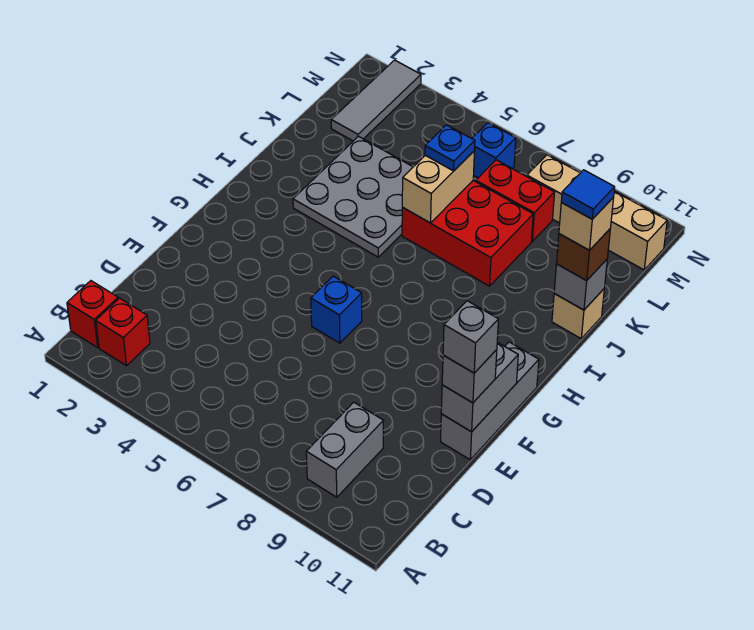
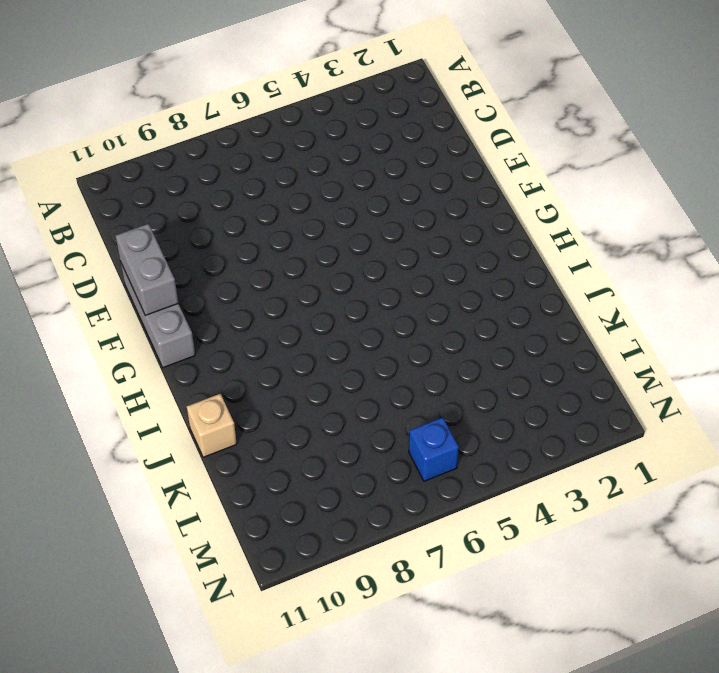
none -> red brick B1 level 1
none -> red brick B2 level 1
none -> grey brick B9:C9 level 1

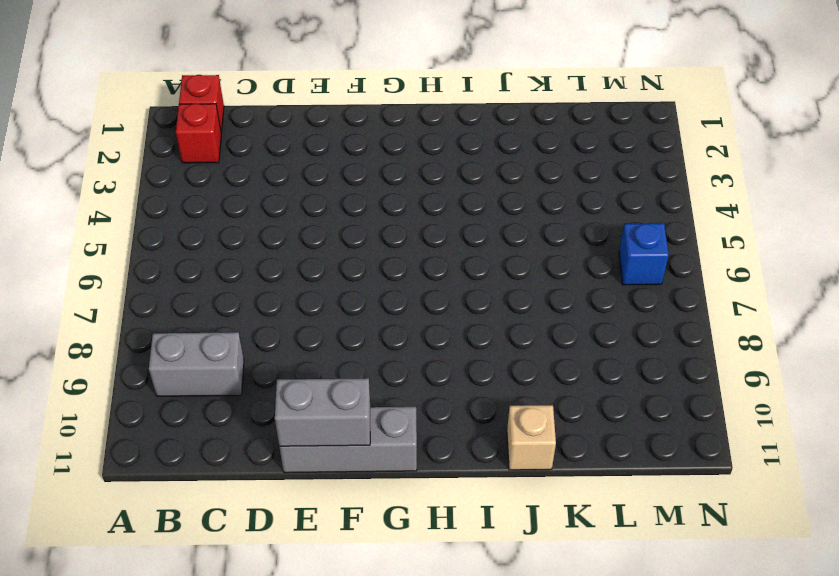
none -> blue brick F6 level 1
none -> grey plate I3:K5 level 1
none -> red brick J6:K8 level 1

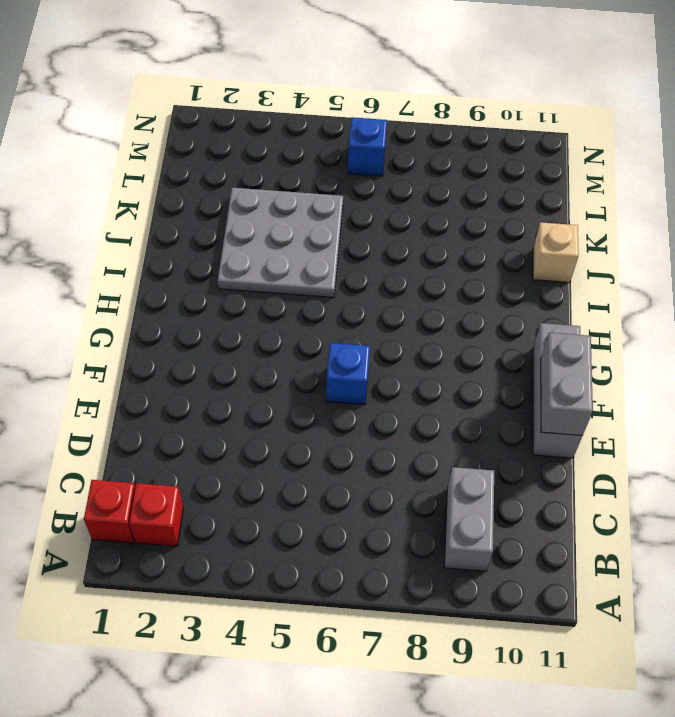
none -> red brick J6:K8 level 1
none -> grey tile L2:N2 level 1
none -> red brick L7:L8 level 1

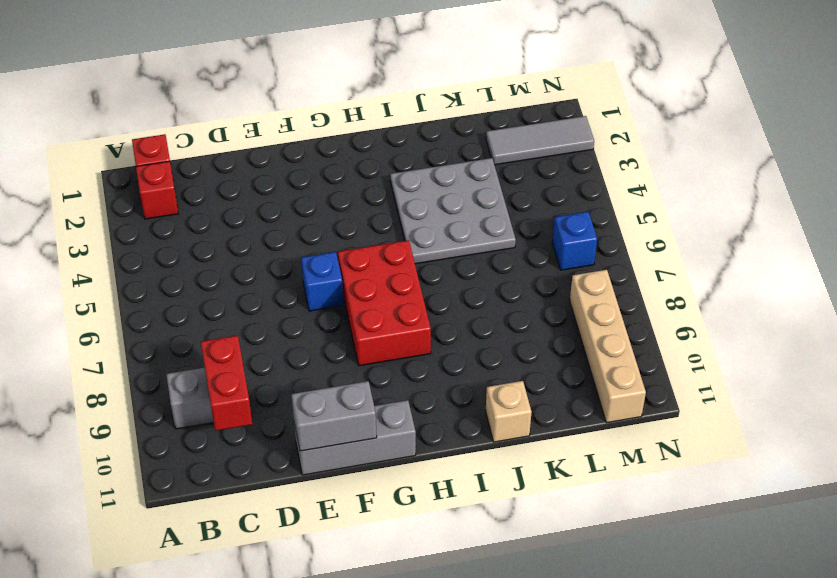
red brick C9:C10 level 2 -> red brick L7:L8 level 1
red brick G6:H8 level 1 -> red brick J6:K8 level 1
none -> tan brick J6:K6 level 2
none -> grey brick J11 level 2
none -> grey brick E11 level 3

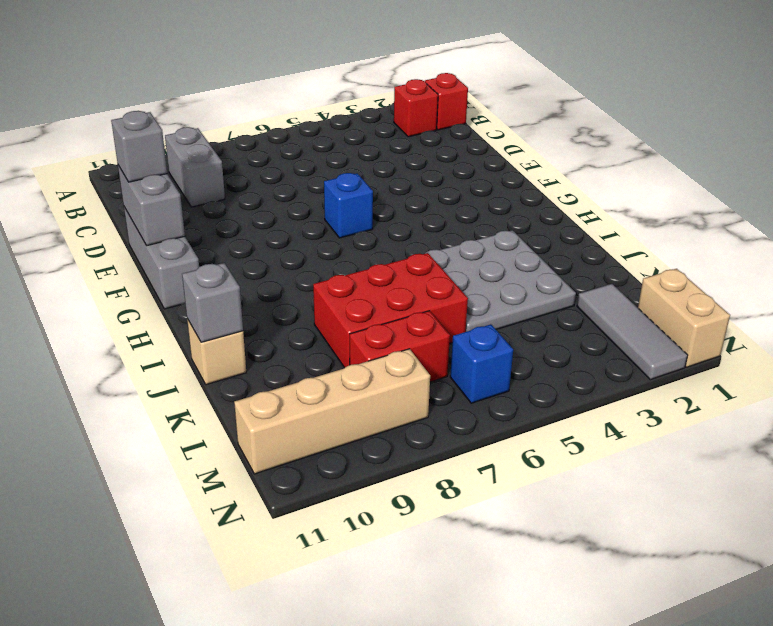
tan brick M1:N1 level 1 -> tan brick J6:K6 level 2
none -> brown brick J11 level 3
none -> blue plate K6 level 3
none -> grey brick E11 level 4

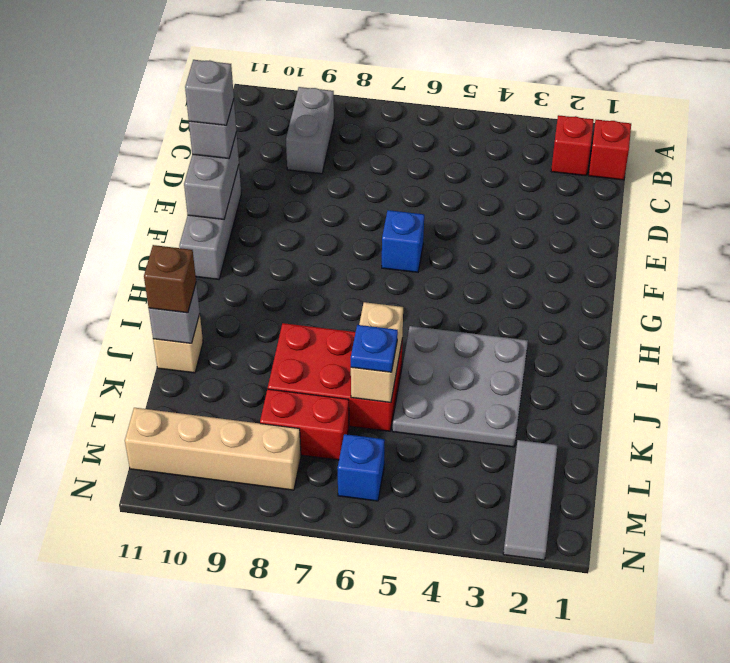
none -> tan brick J11 level 4
none -> blue tile J11 level 5

